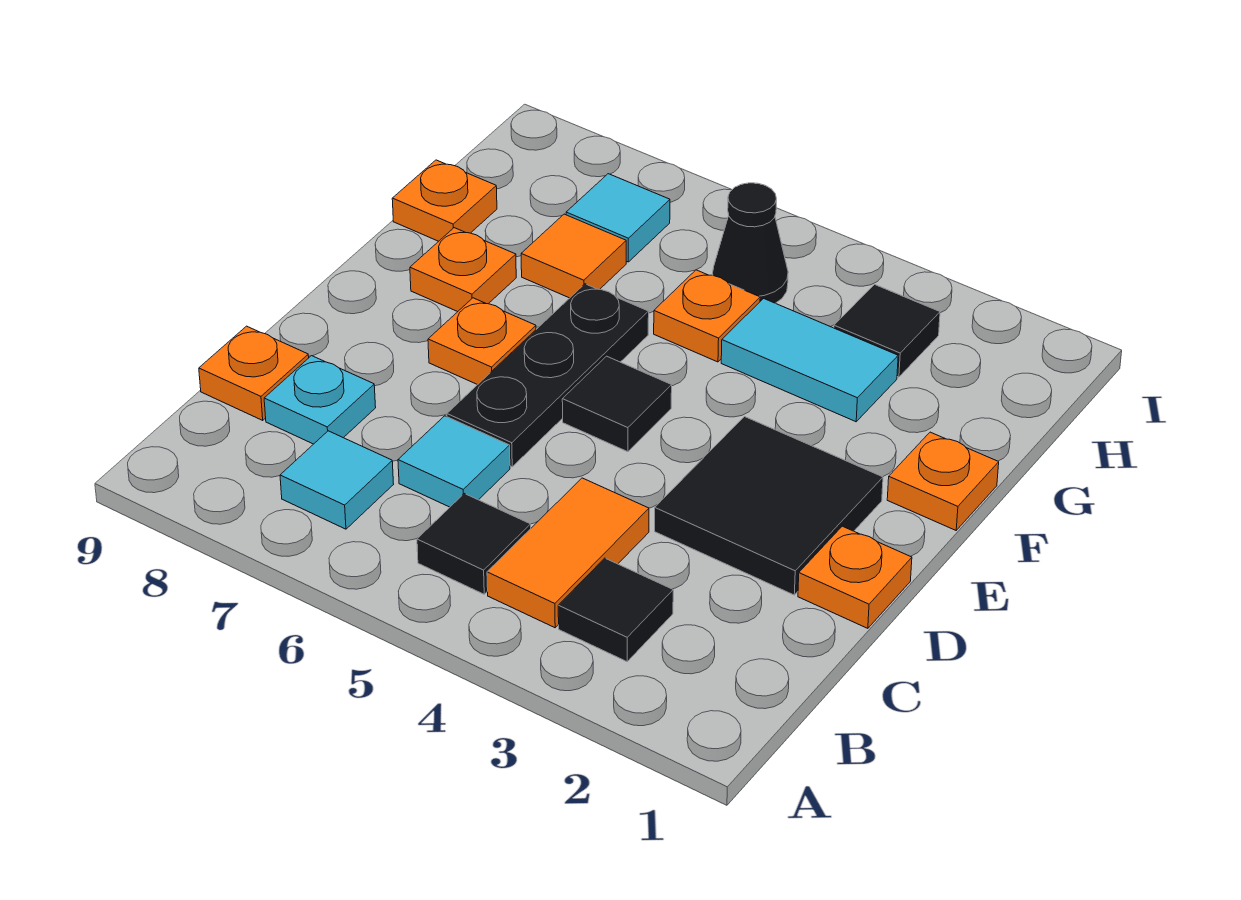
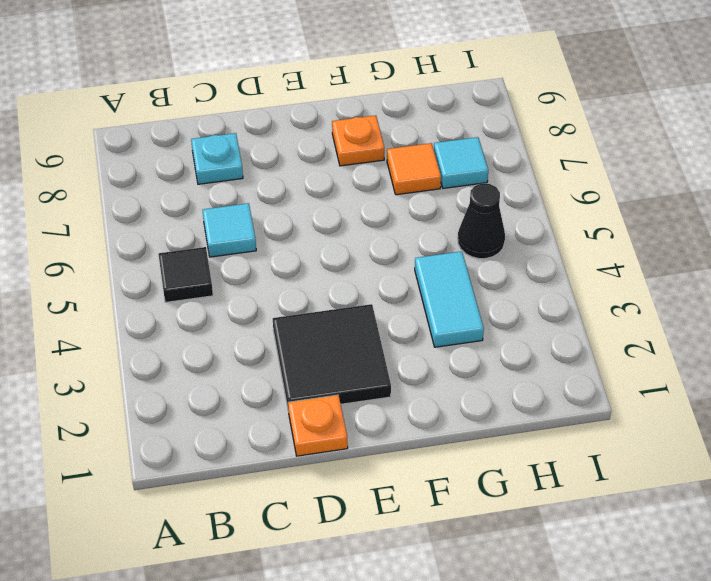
none -> black tile B3 level 1
none -> orange tile B4:C4 level 1
none -> cyan tile B7 level 1

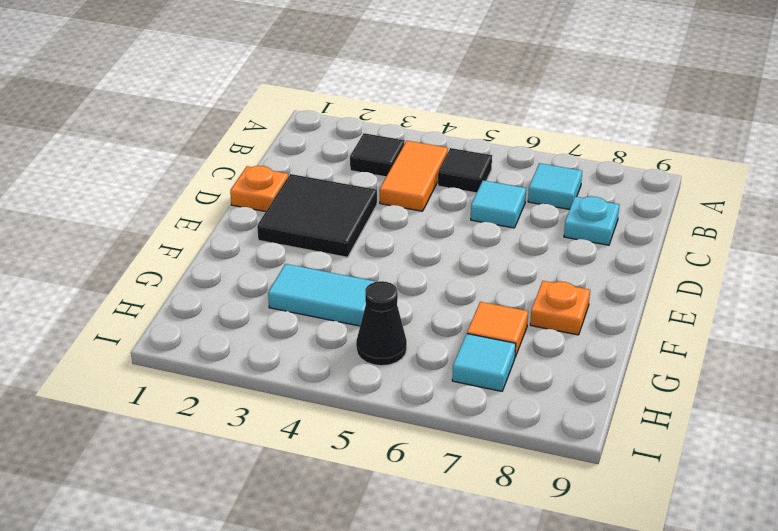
none -> orange plate C9 level 1
none -> black plate D6:F6 level 1
none -> black tile E5 level 1

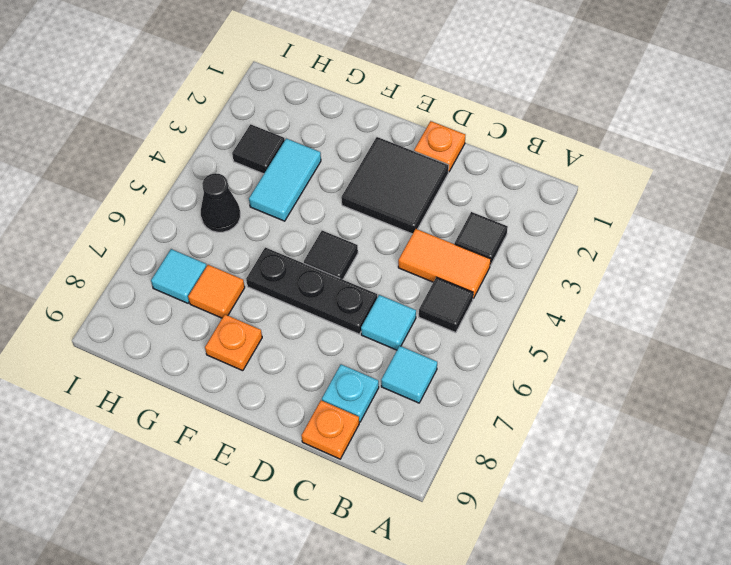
none -> orange plate E7 level 1
none -> orange plate F1 level 1
none -> orange plate G5 level 1

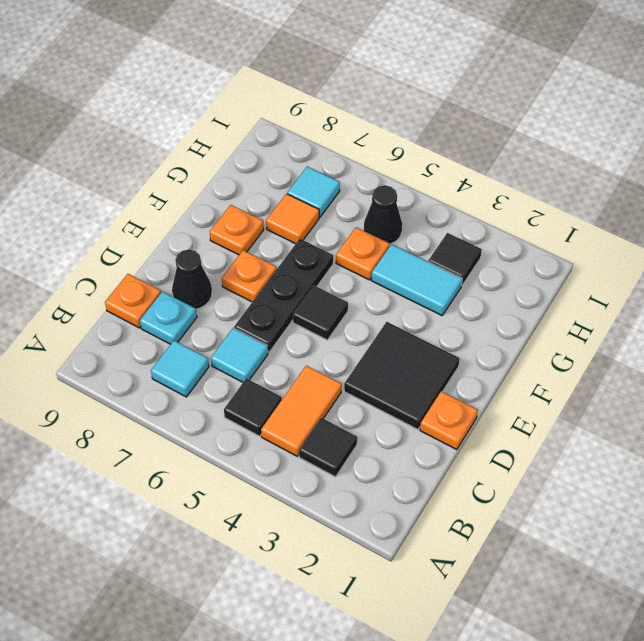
black cone D8 level 1 -> none
none -> orange plate F1 level 1
none -> orange plate G9 level 1

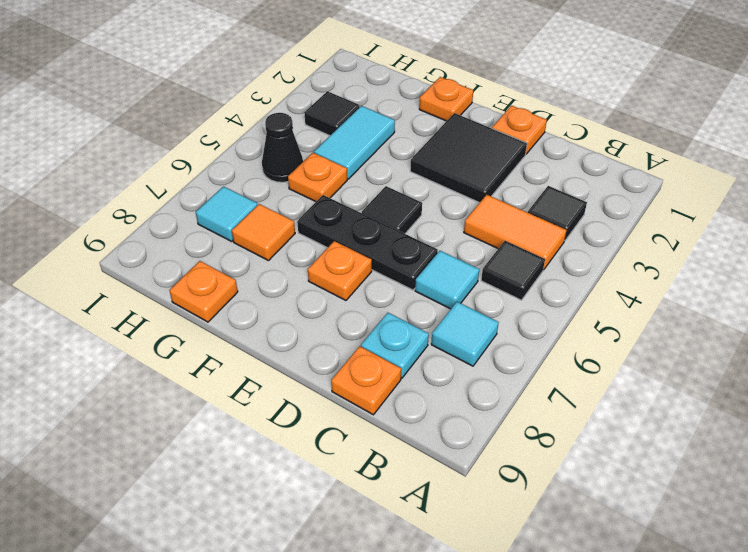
none -> orange plate F8 level 1

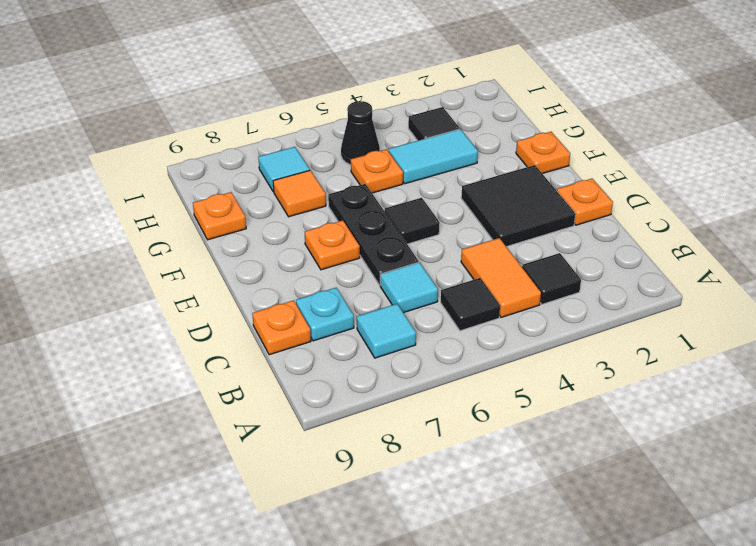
none -> orange plate F8 level 1

